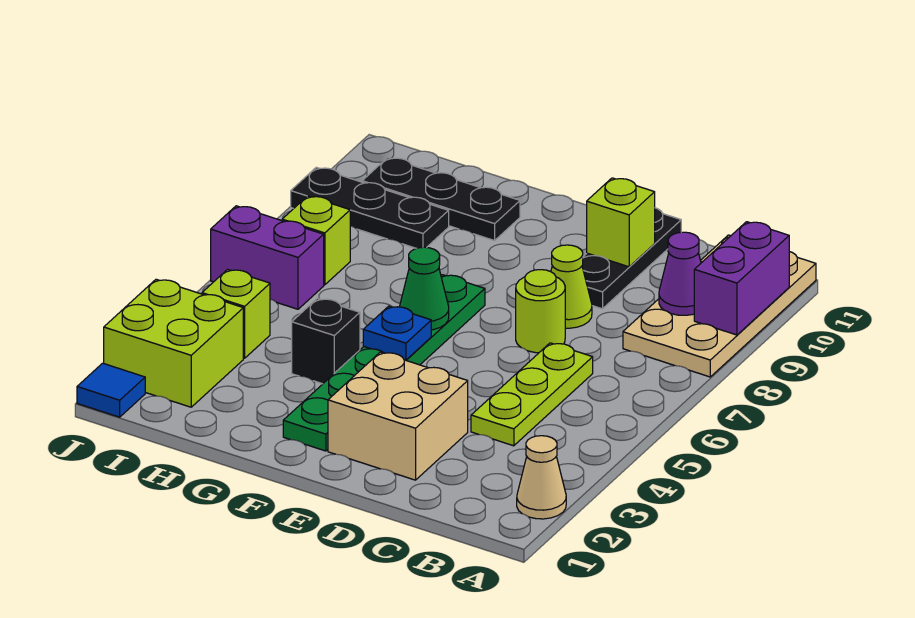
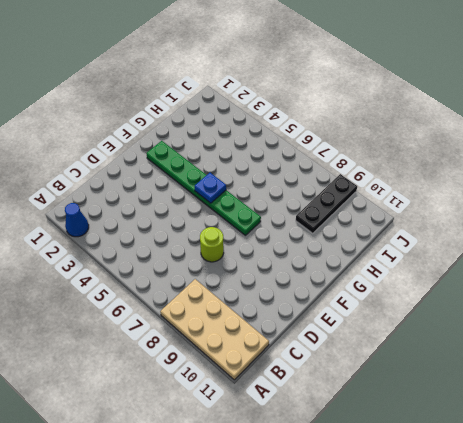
blue cone A2 level 1 -> tan cone A2 level 1
none -> lime plate C4:C6 level 1
none -> tan brick D2:E3 level 1
none -> lime cone D8 level 1

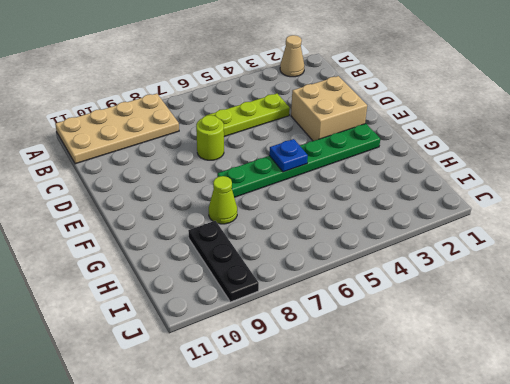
lime cone G8 level 1 -> lime cone D8 level 1
none -> black plate D9:D11 level 1
none -> black brick G4 level 1
none -> black plate G10:I10 level 1

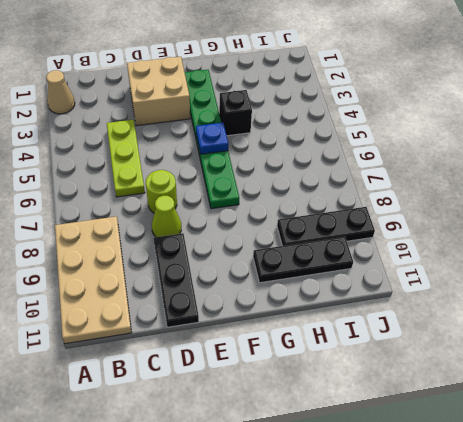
none -> lime brick I2:J3 level 1
none -> lime brick I4 level 1
none -> purple brick I6:J6 level 1

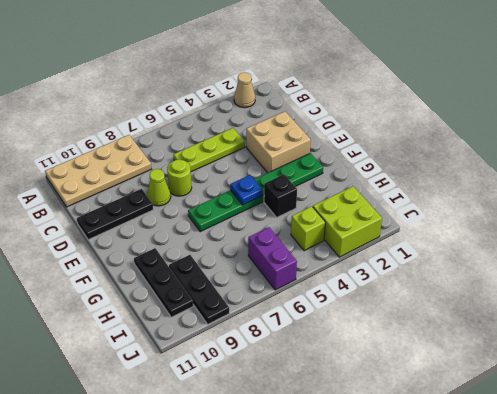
none -> lime brick I7 level 1
none -> blue tile J1 level 1
none -> purple brick A9:A10 level 2

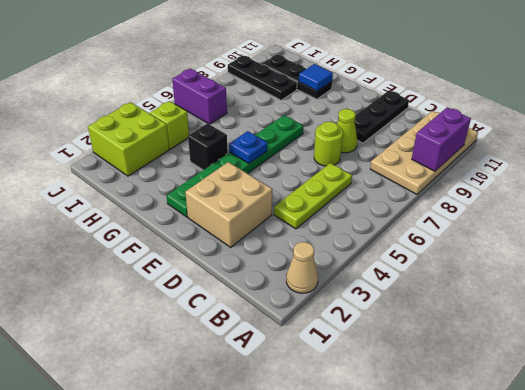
blue tile G10 level 2 -> blue tile J1 level 1
none -> lime brick I7 level 1
none -> purple cone B9 level 2
none -> lime brick D10 level 2

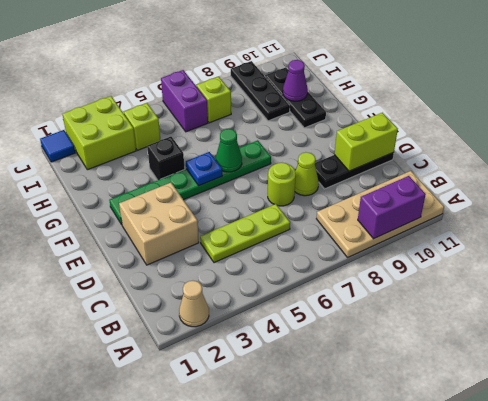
lime brick D10:D11 level 2 -> lime brick D10 level 2
purple cone H10 level 2 -> purple cone B9 level 2

